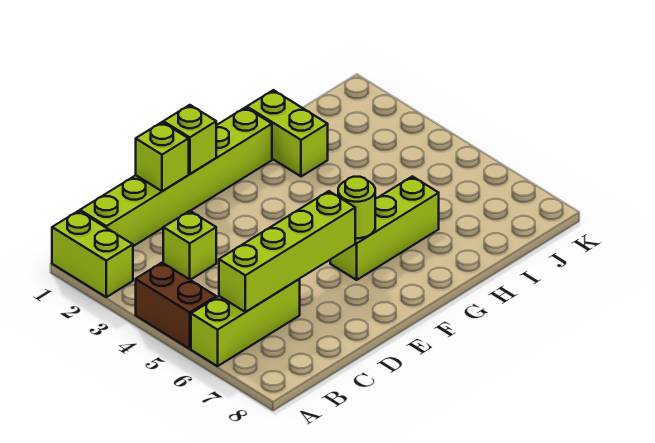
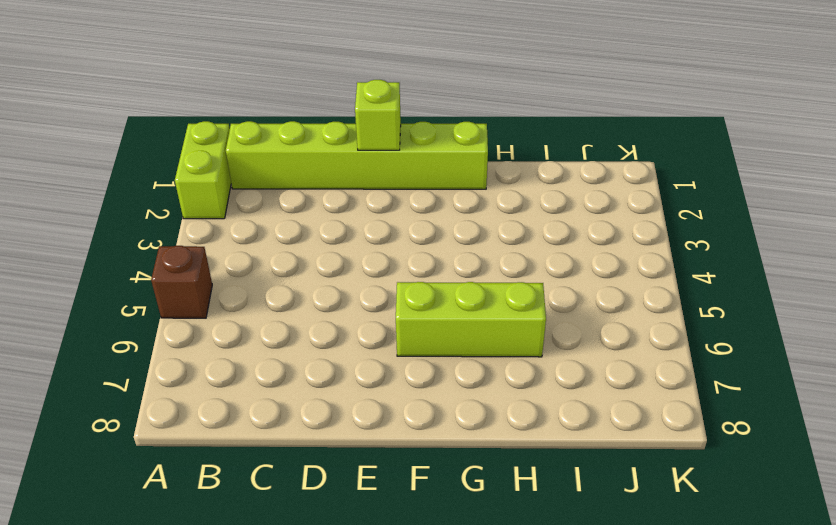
brown brick A5 level 1 -> brown brick A4:A5 level 1
none -> lime brick A6:C6 level 1
none -> lime brick C3 level 1

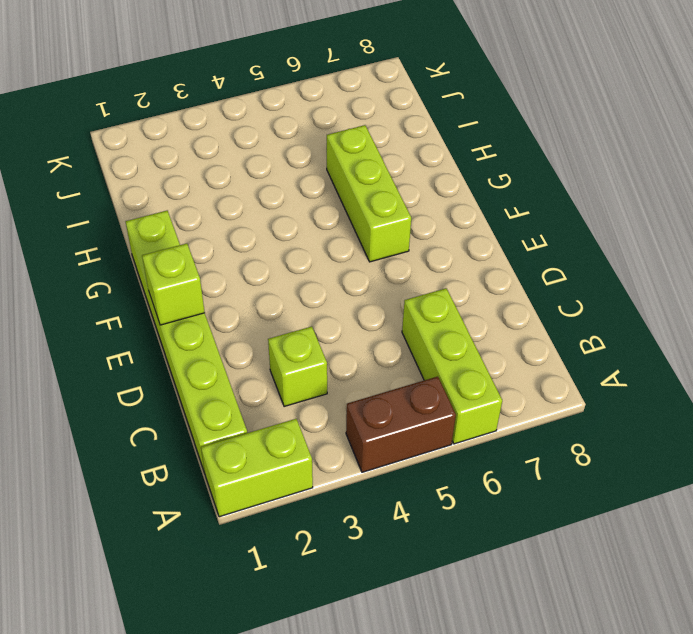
none -> lime brick H1:H2 level 1
none -> lime brick B6:E6 level 2

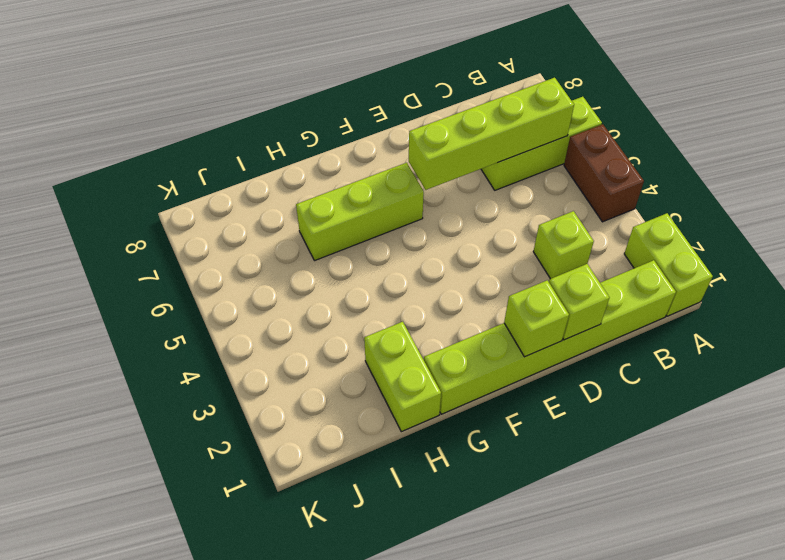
none -> lime round brick F6 level 2

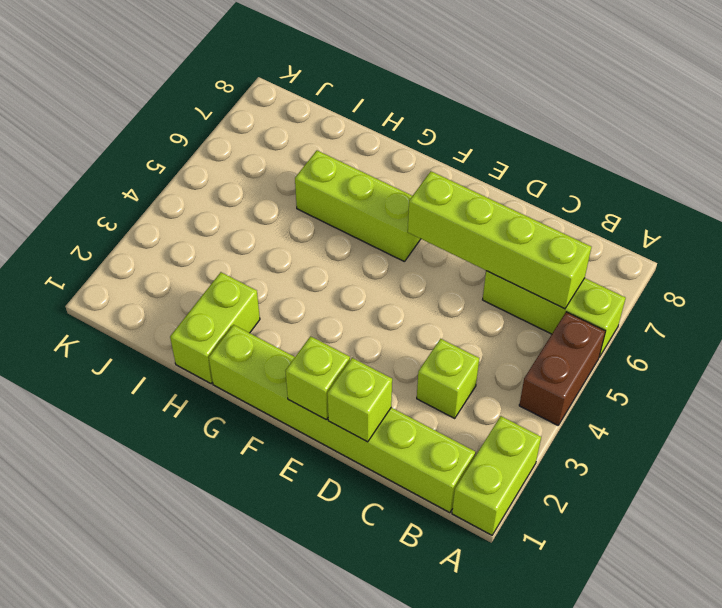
none -> lime round brick F6 level 2

